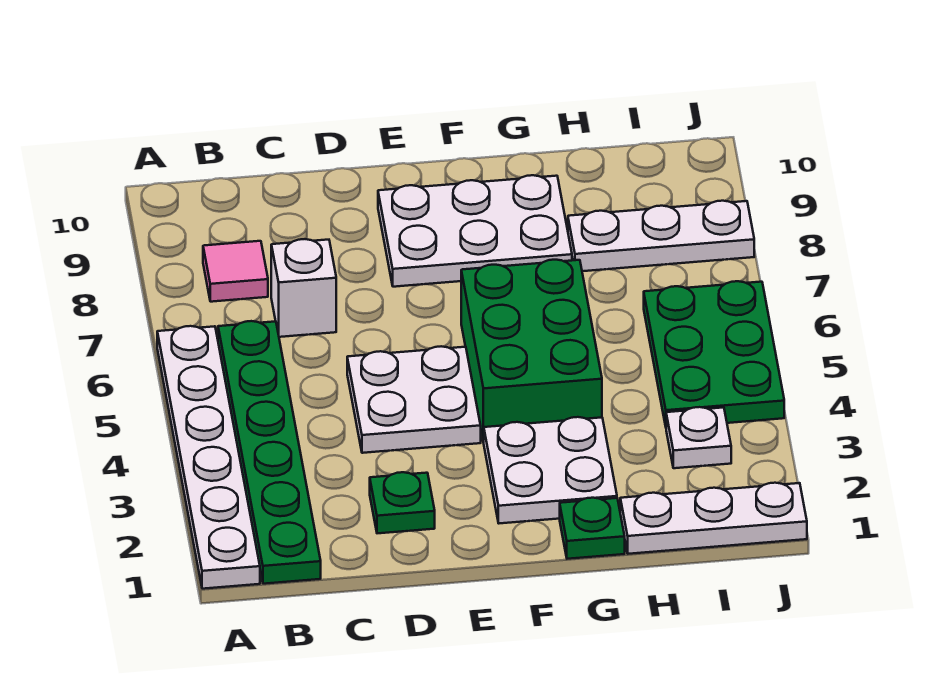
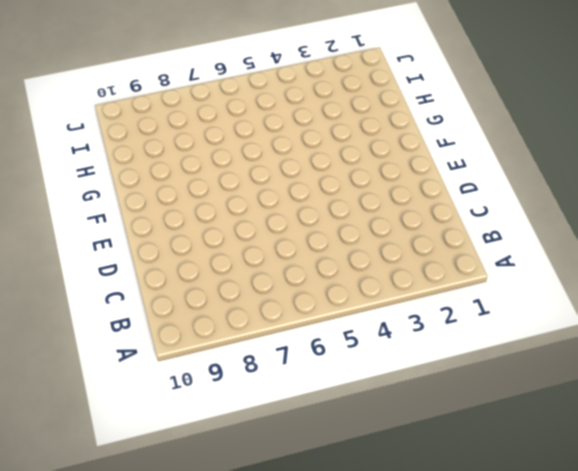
none -> white plate A1:A6 level 1
none -> green plate B1:B6 level 1
none -> pink tile B8 level 1

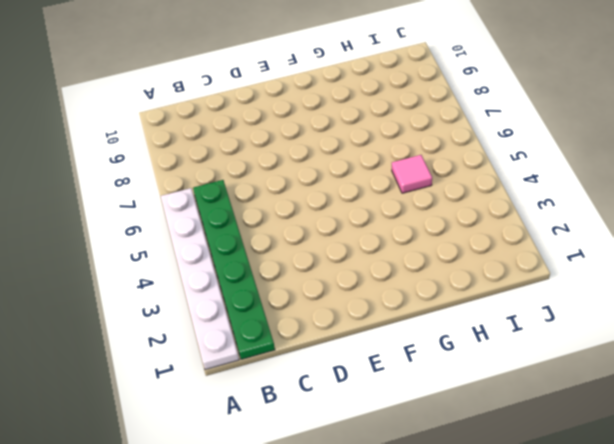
pink tile H5 level 1 -> pink tile B8 level 1
none -> white brick C7 level 1
none -> green plate D2 level 1
none -> white plate D4:E5 level 1

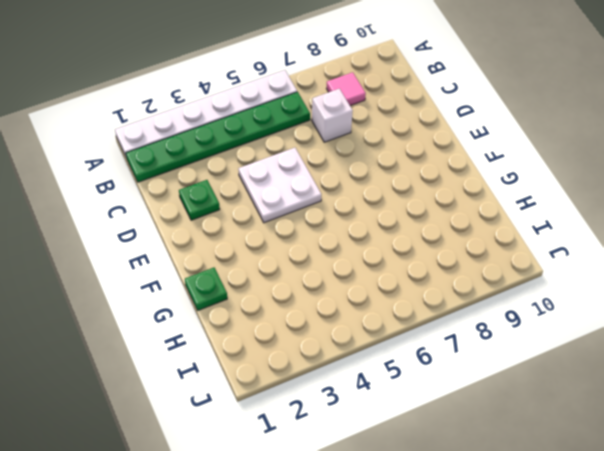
none -> white plate E8:G9 level 1
none -> white plate F2:G3 level 1
none -> green brick F4:G6 level 1

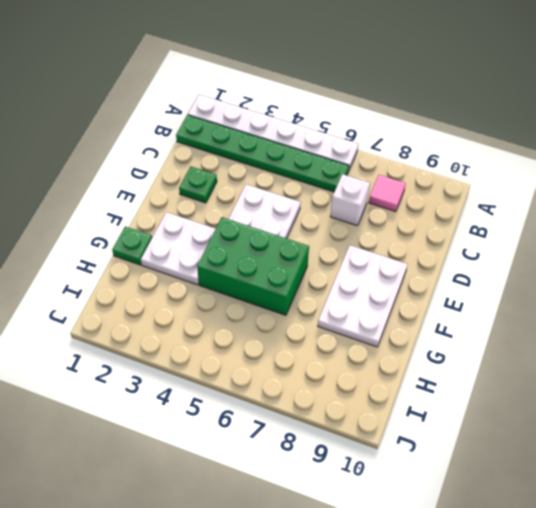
none -> white plate H1:J1 level 1
none -> white plate H8:J8 level 1
none -> white plate I3 level 1

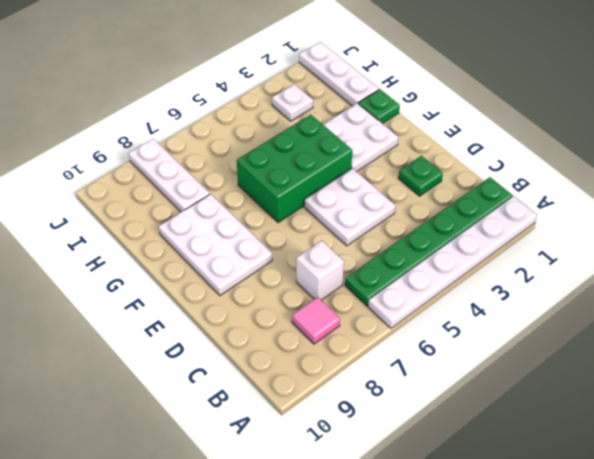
none -> green plate I4:J6 level 1

